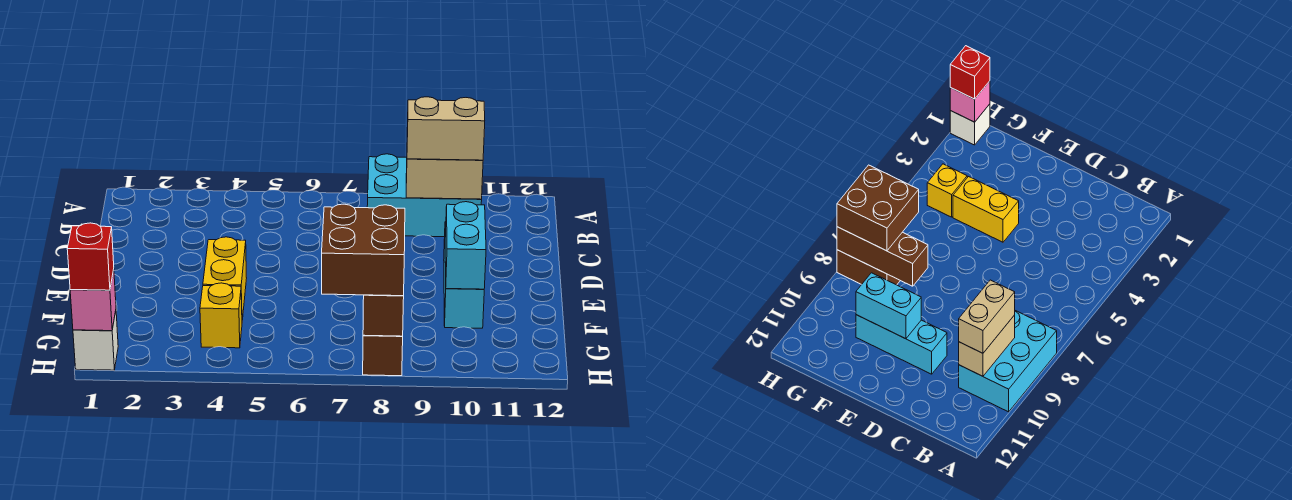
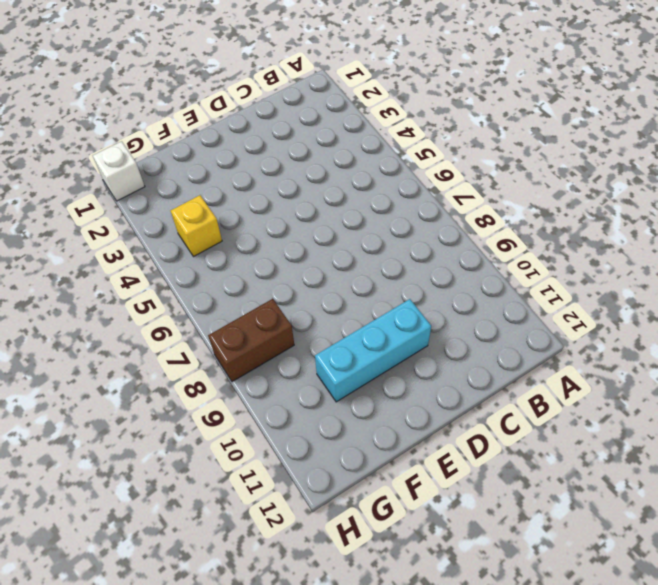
none -> cyan brick A8:B10 level 1
none -> yellow brick E4:F4 level 1
none -> tan brick B9:B10 level 2

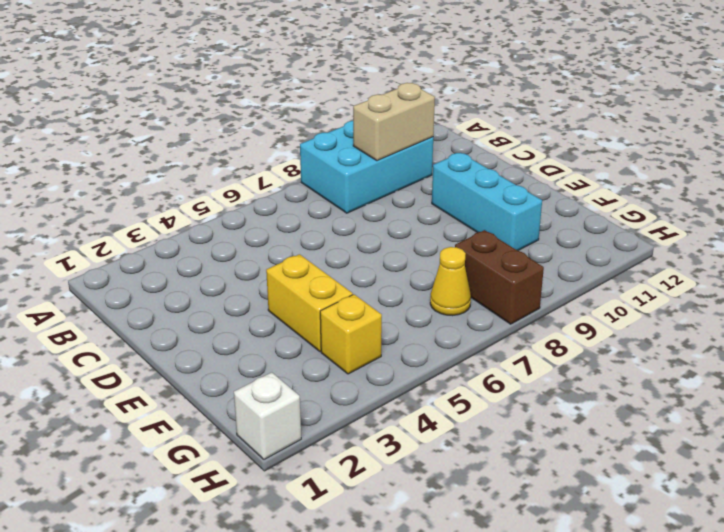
yellow cone G7 level 1 -> none
none -> cyan brick E10:F10 level 2
none -> brown brick F8:H8 level 2
none -> pink brick H1 level 2

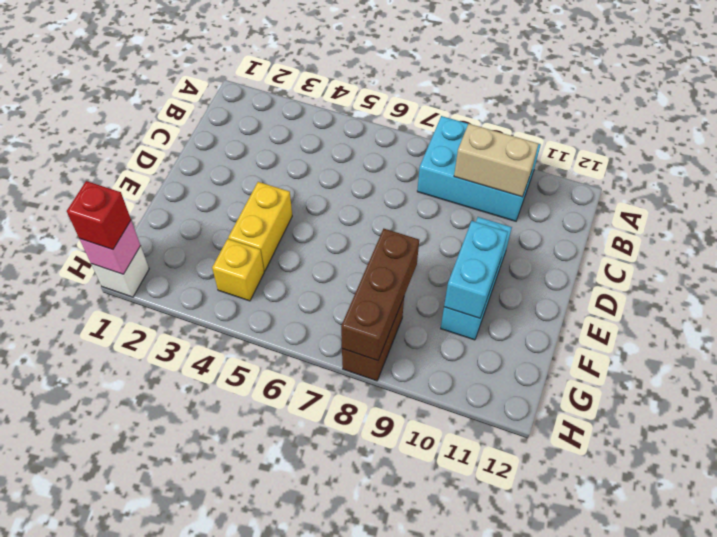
none -> tan brick B9:B10 level 3
none -> brown brick G7:H8 level 3

